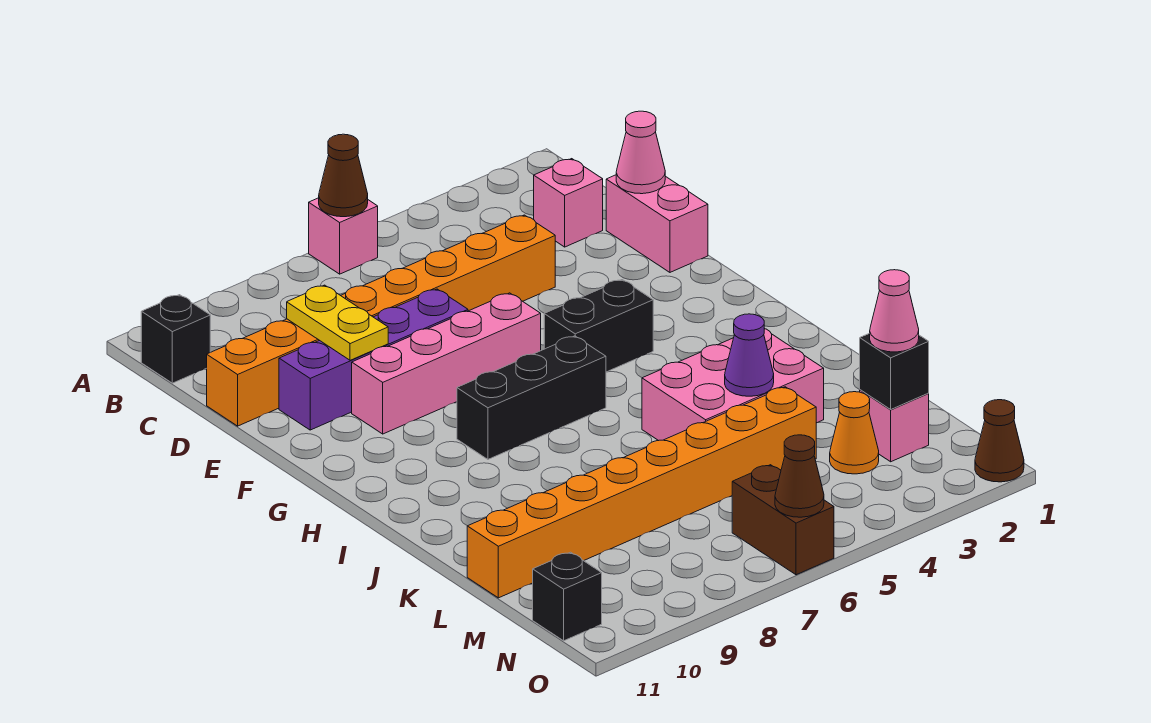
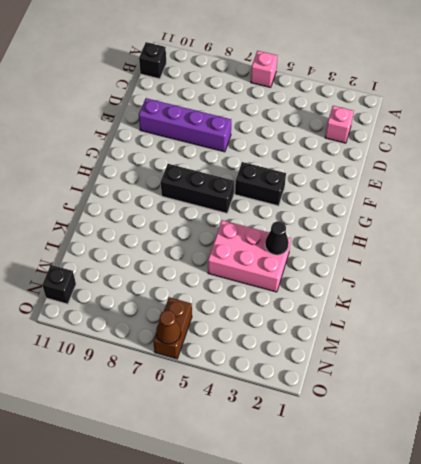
black cone J3 level 2 -> none
none -> pink brick D1:E1 level 1
none -> orange brick D4:D11 level 1
none -> pink brick F6:F9 level 1

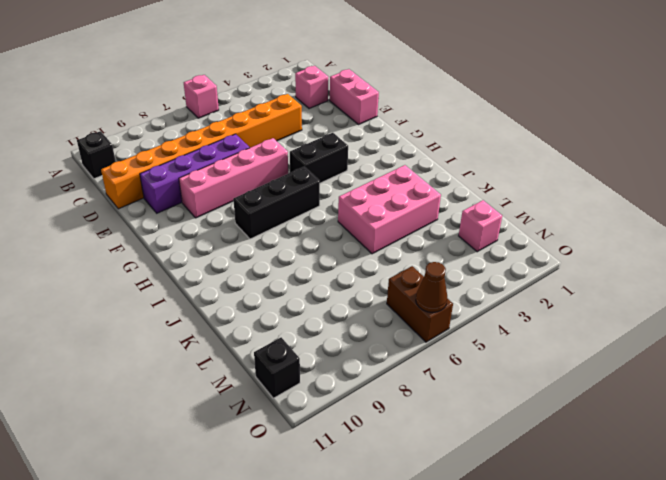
none -> orange brick L4:L11 level 1
none -> orange cone M3 level 1
none -> brown cone O1 level 1

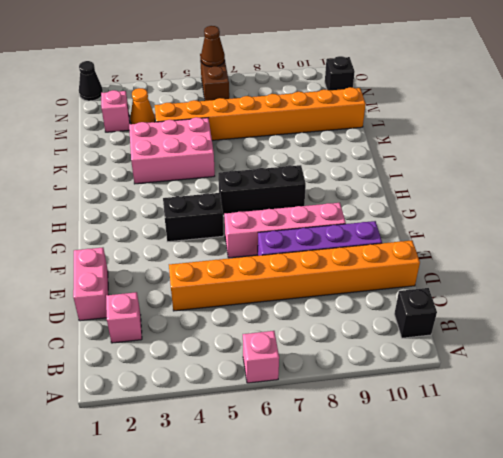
black cone O1 level 1 -> brown cone O1 level 1
none -> brown cone A6 level 2
none -> pink cone D1 level 2
none -> yellow plate D9:E9 level 2

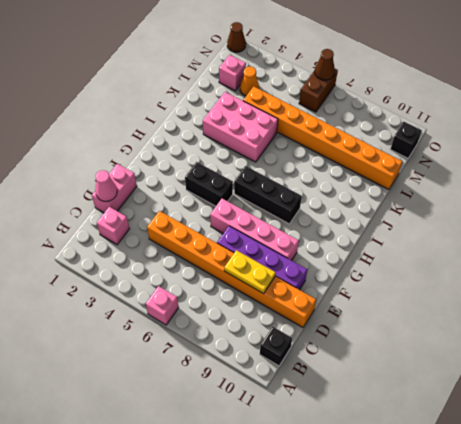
yellow plate D8:D9 level 2 -> yellow plate D9:E9 level 2
none -> brown cone A6 level 2
none -> purple cone K4 level 2
none -> black brick M2 level 2

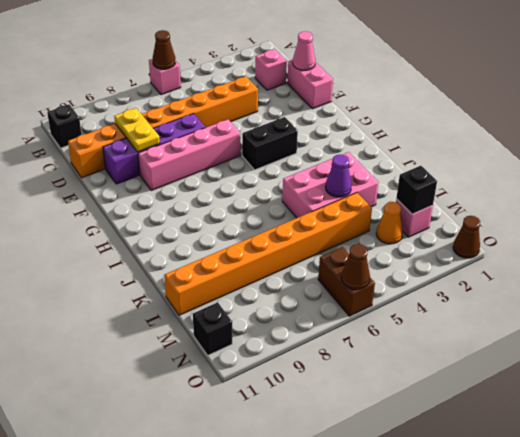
none -> black brick H6:H8 level 1
none -> pink cone M2 level 3

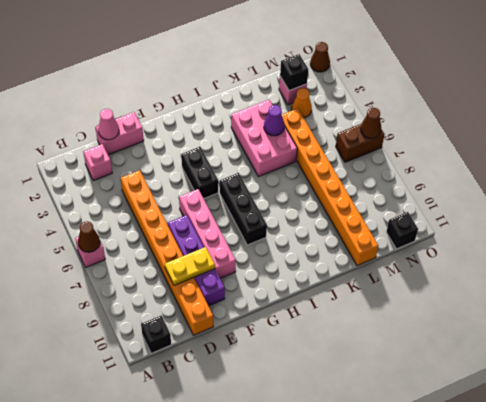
none -> pink cone M2 level 3

